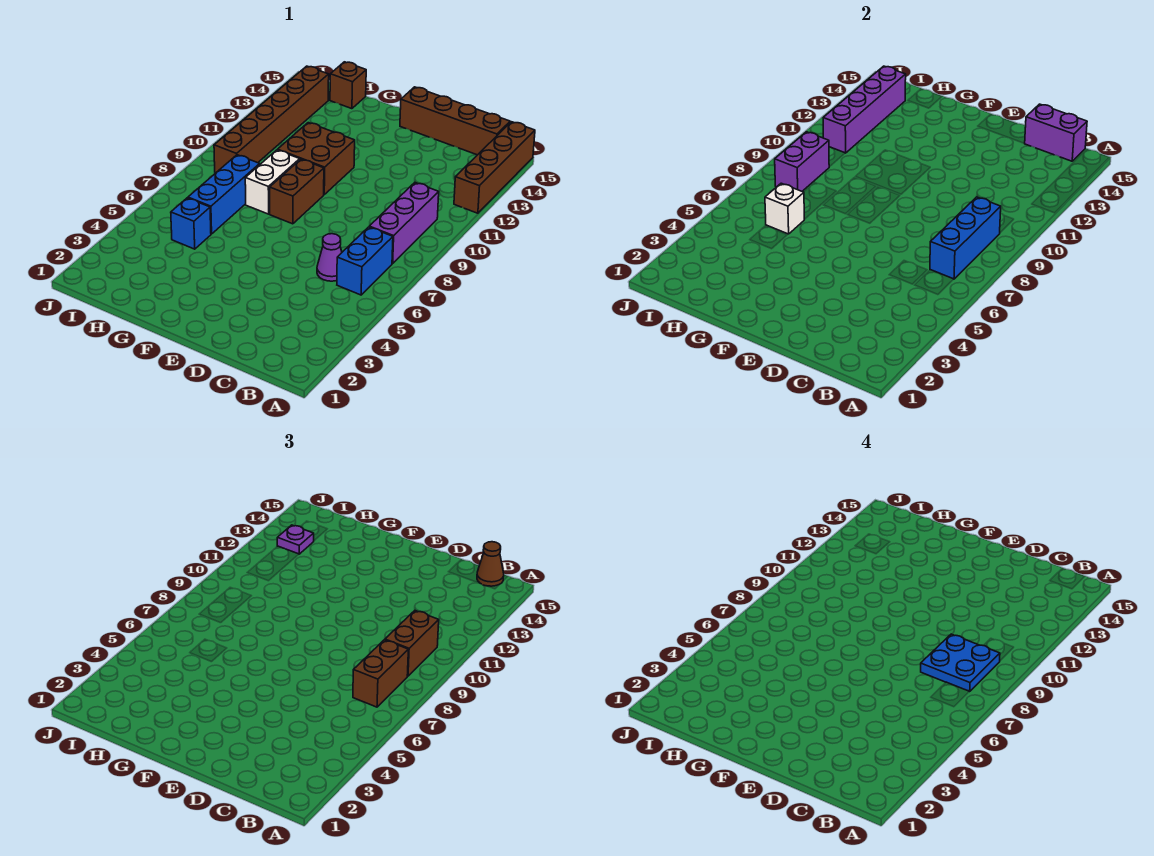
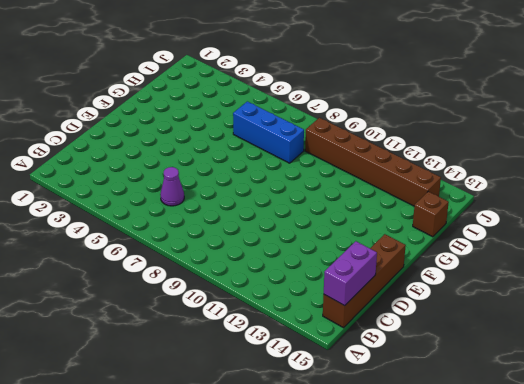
none -> brown brick A12:A15 level 1
none -> blue brick B6:B7 level 1
none -> purple brick B8:B10 level 1

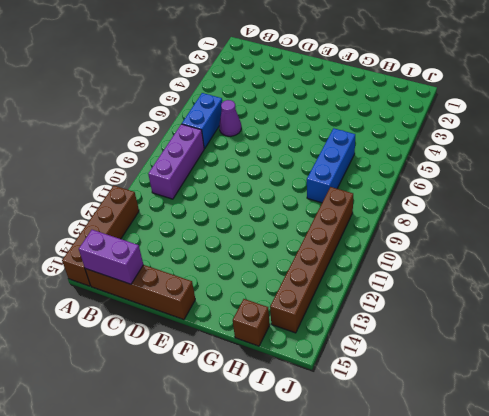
none -> brown brick F8:F9 level 1
none -> brown brick F10:G11 level 1
none -> white brick G8:G9 level 1

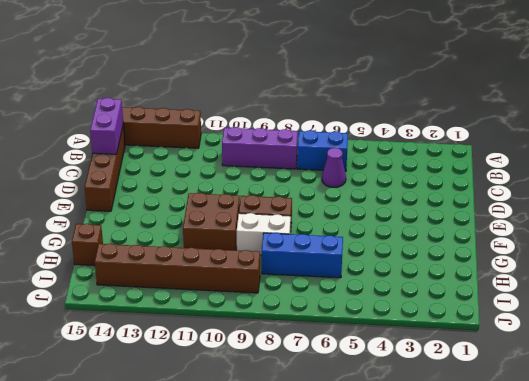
none -> blue brick H5 level 1
none -> blue brick B7:B9 level 2
none -> white brick H6 level 2

